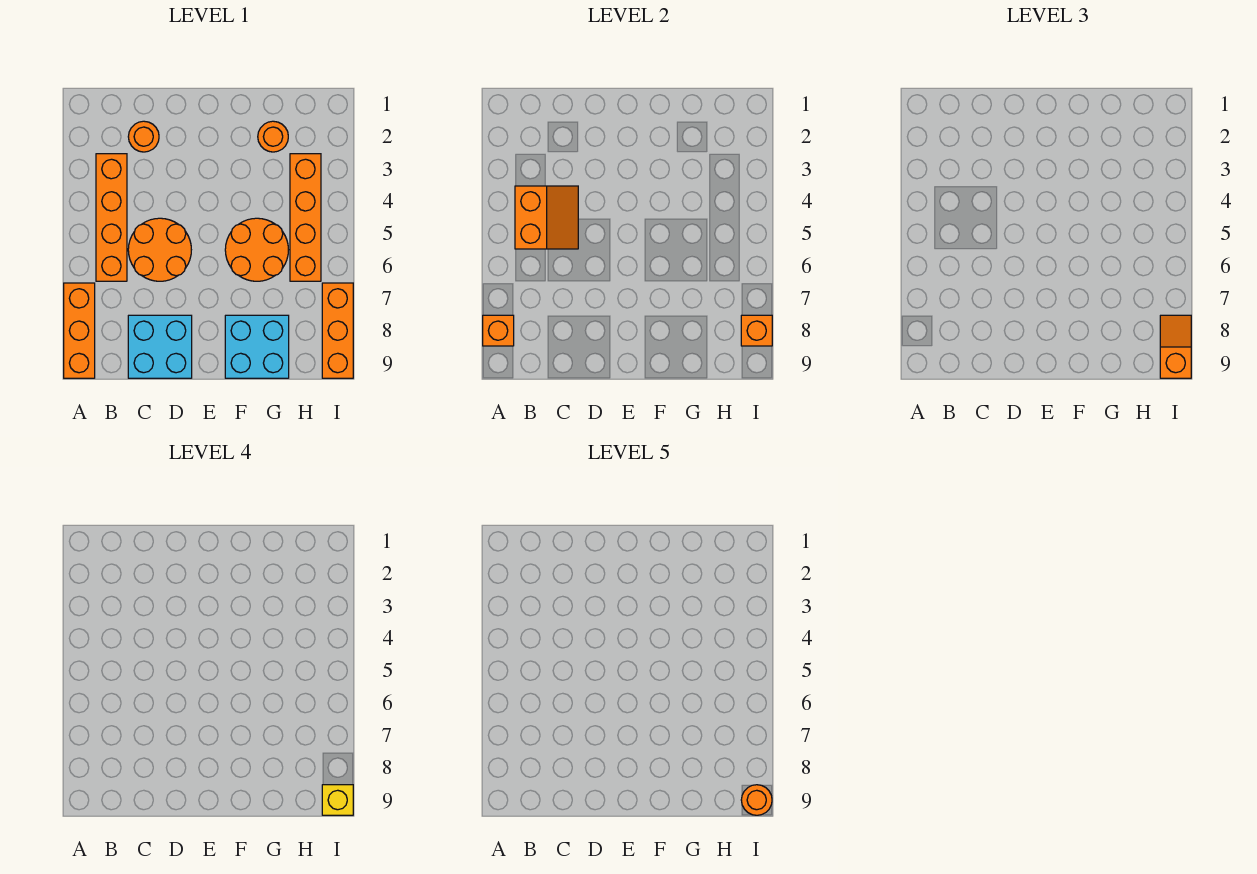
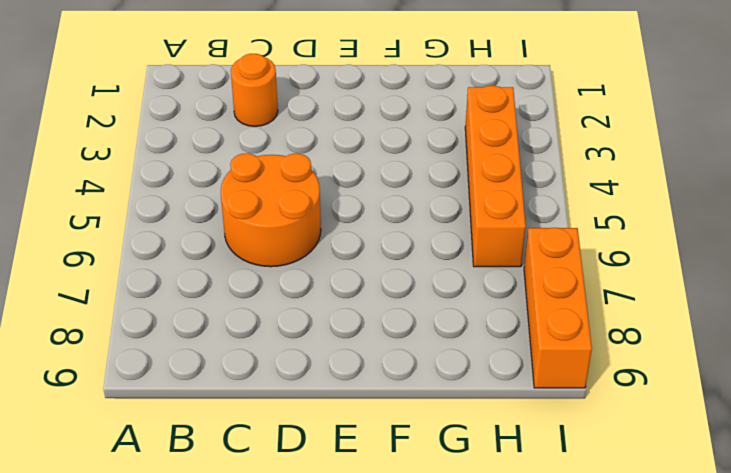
none -> orange brick A7:A9 level 1
none -> orange brick B3:B6 level 1
none -> cyan brick C8:D9 level 1

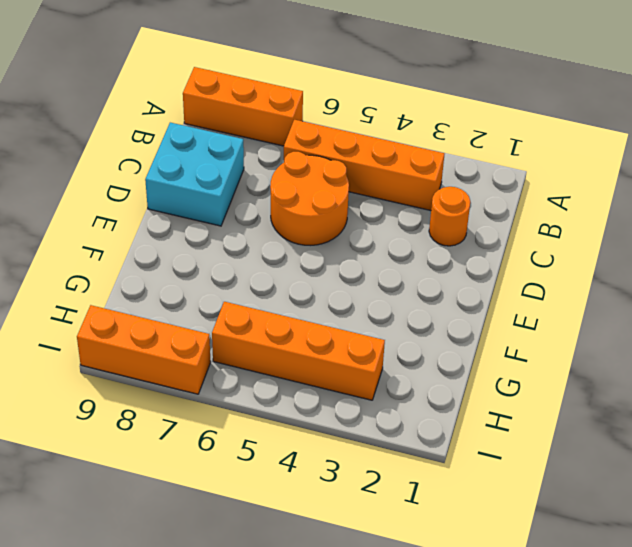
none -> orange round brick F5:G6 level 1
none -> cyan brick F8:G9 level 1
none -> orange round brick G2 level 1

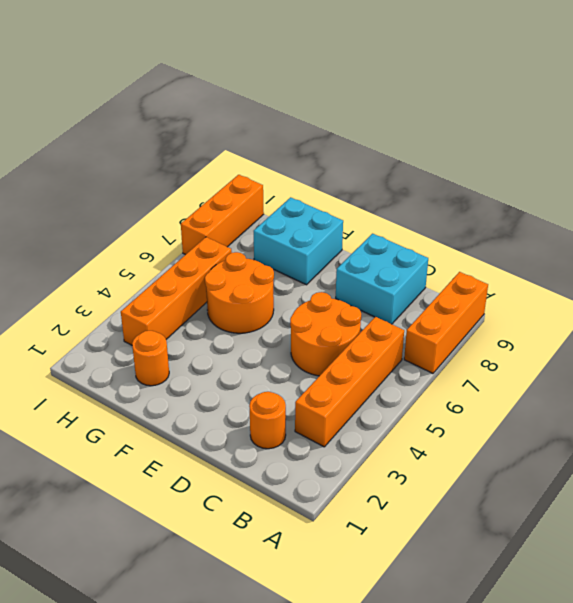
none -> orange brick A8 level 2
none -> orange slope B4:C5 level 2 top B
none -> orange brick I8 level 2

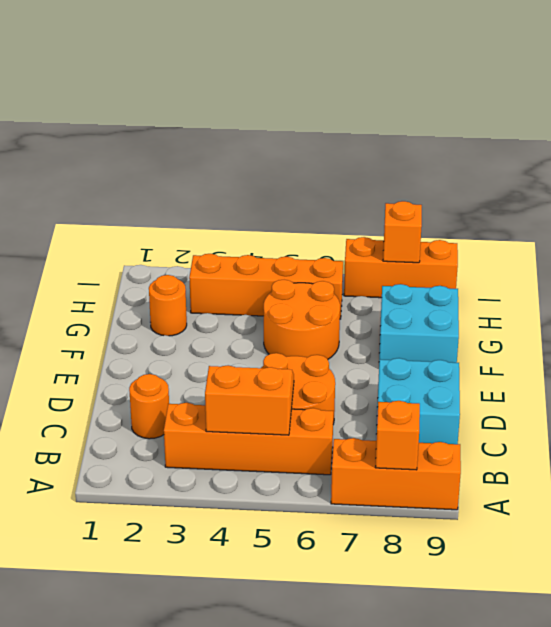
none -> orange slope I8:I9 level 3 top 9
none -> yellow brick I9 level 4
none -> orange round brick I9 level 5

